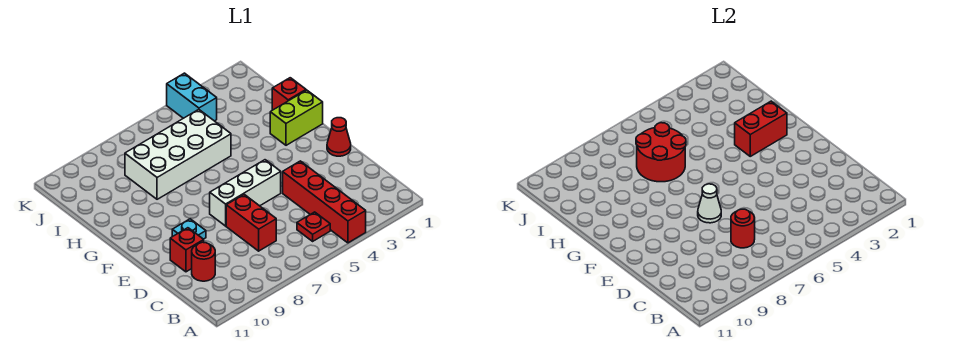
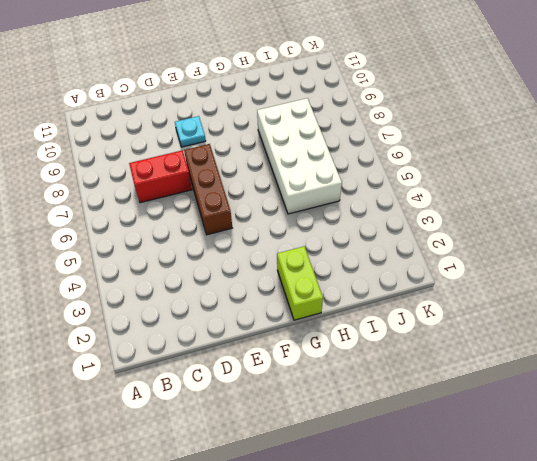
brown brick E5:E7 level 1 -> white brick E5:E7 level 1
none -> red brick A4:D4 level 1
none -> red plate B5 level 1
none -> red round brick C10 level 1

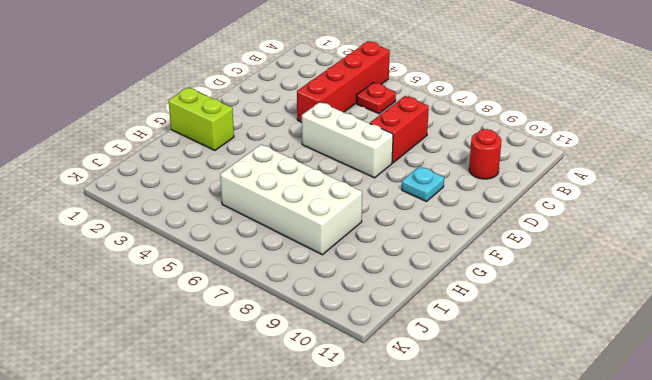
none -> red brick D10 level 1
none -> red cone E1 level 1
none -> red brick H1 level 1

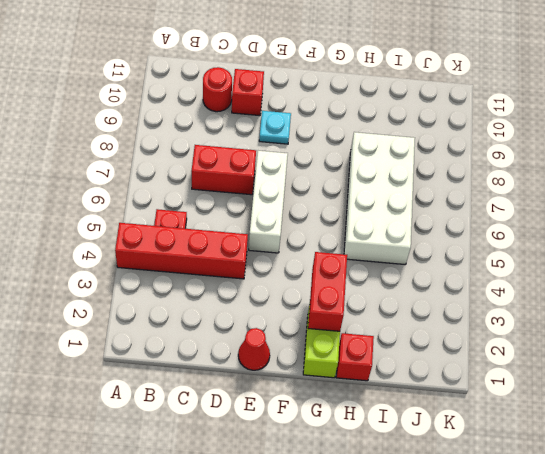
none -> cyan brick J4:K4 level 1
none -> red round brick C7 level 2
none -> white cone E7 level 2

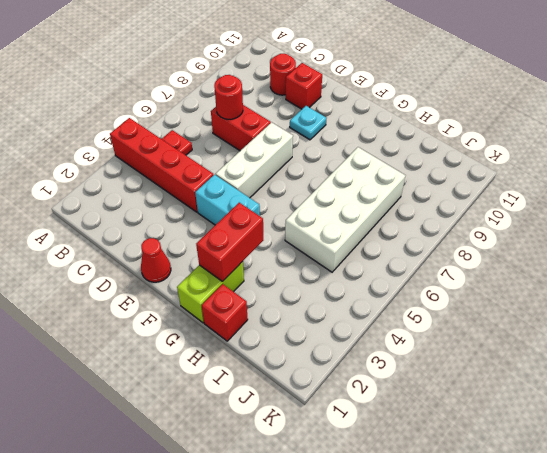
cyan brick E4:F4 level 1 -> cyan brick J4:K4 level 1
none -> white cone E7 level 2
none -> red round brick H6:I7 level 2

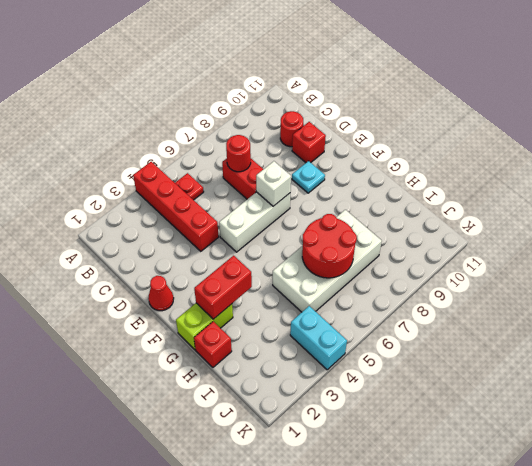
white brick E7 level 2 -> white cone E7 level 2

